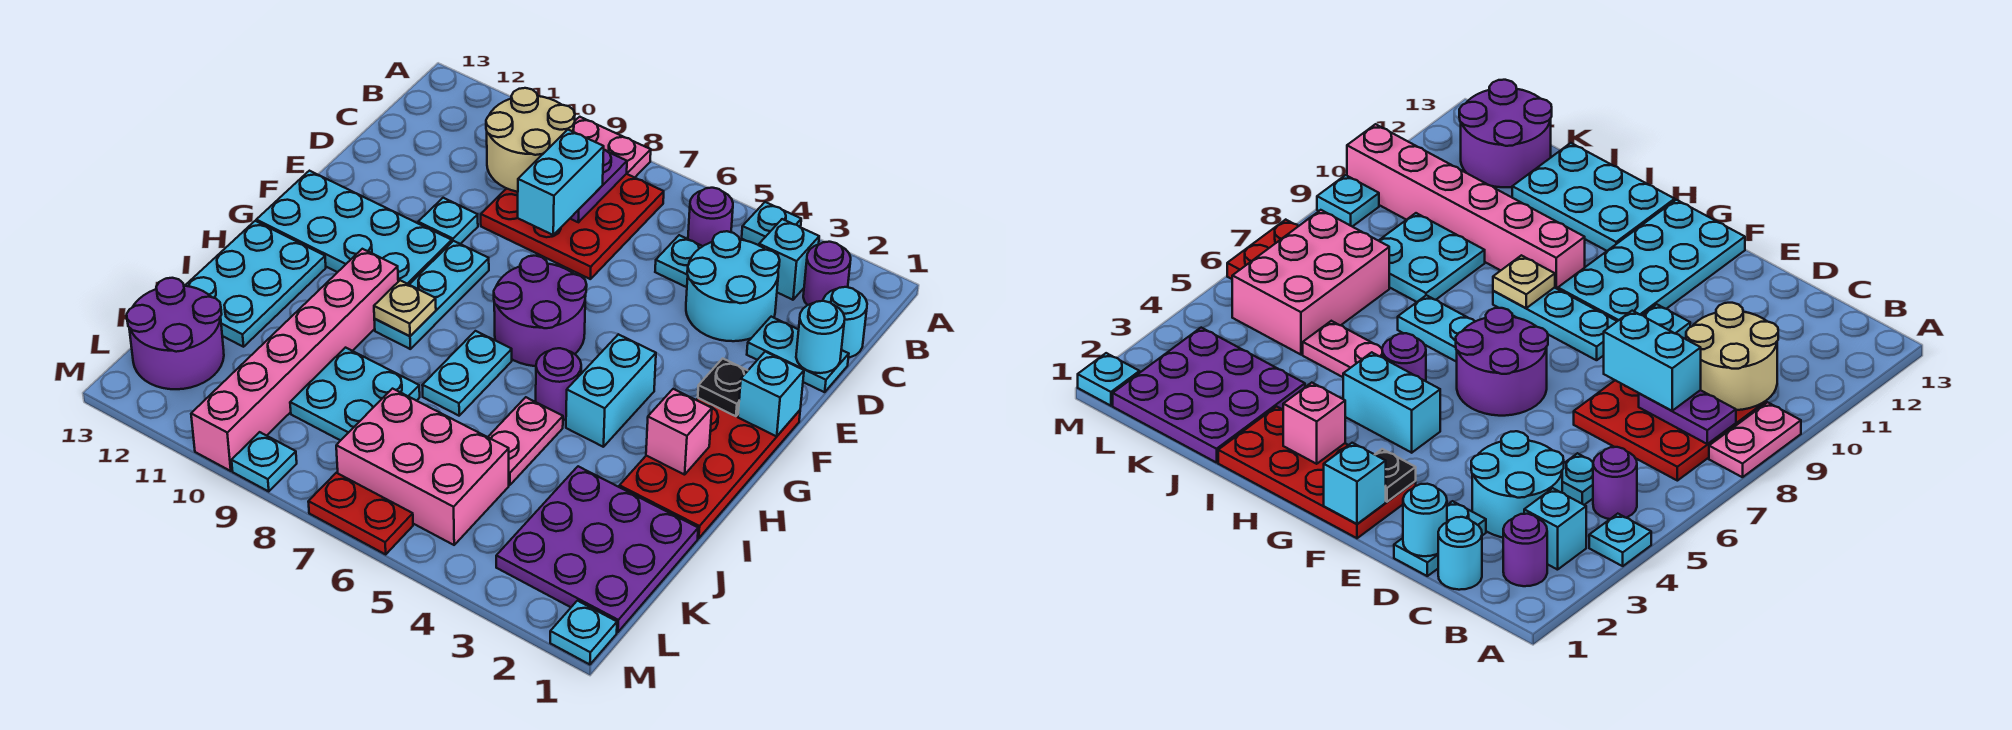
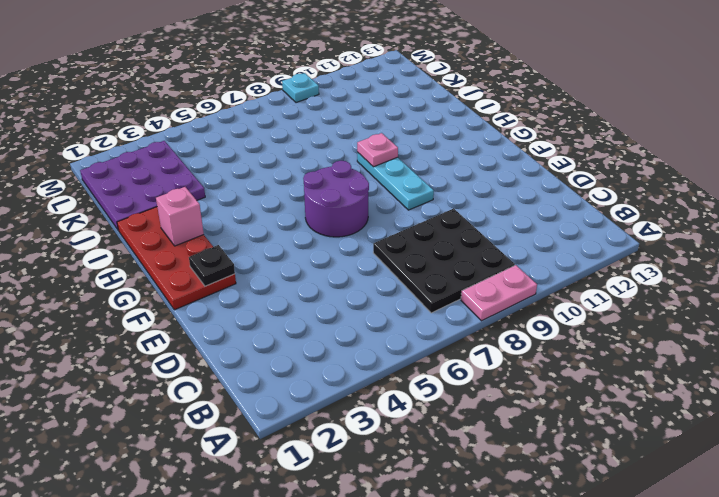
black plate B7:D9 level 1 -> red plate B7:D9 level 1
pink plate H9 level 2 -> tan plate H9 level 2
none -> cyan plate A4 level 1
none -> purple round brick B2 level 1
none -> cyan brick B3 level 1
none -> purple round brick B5 level 1

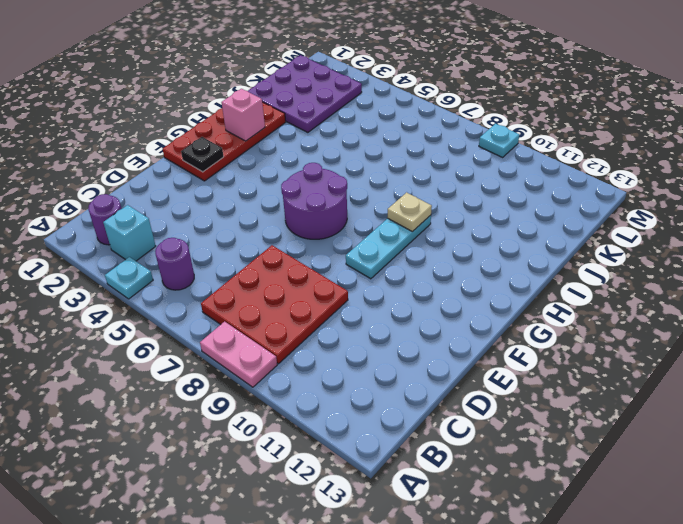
none -> cyan round brick C1 level 1
none -> cyan round brick C3:D4 level 1
none -> cyan plate C5 level 1
none -> cyan plate D1:D2 level 1

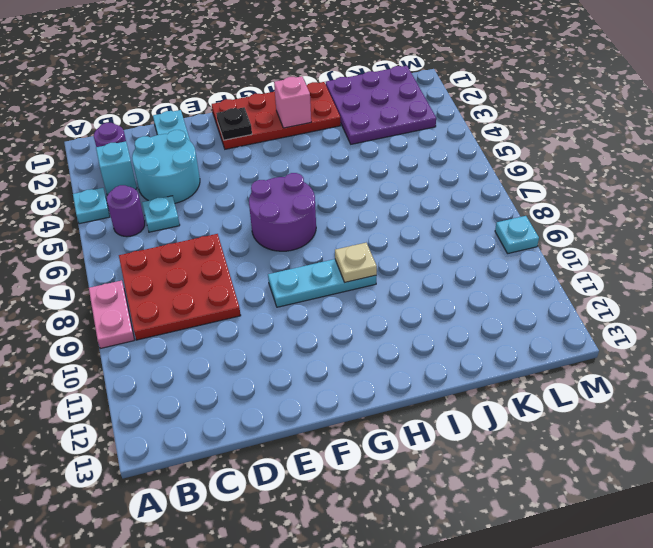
none -> cyan round brick C1 level 1
none -> cyan plate E10 level 1
none -> cyan plate F10:G13 level 1
none -> cyan brick G4:H4 level 1

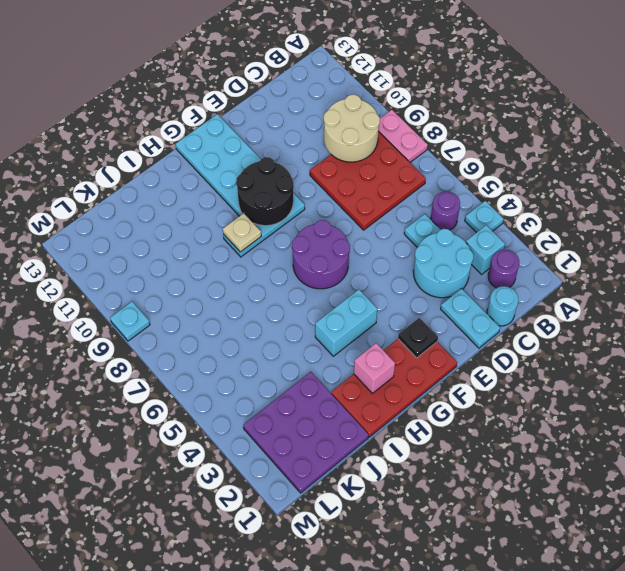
black round brick F9:G10 level 2 -> none
none -> cyan plate E10 level 1
none -> purple round brick H5 level 1
none -> cyan plate H7:I7 level 1
none -> pink brick H10:M10 level 1

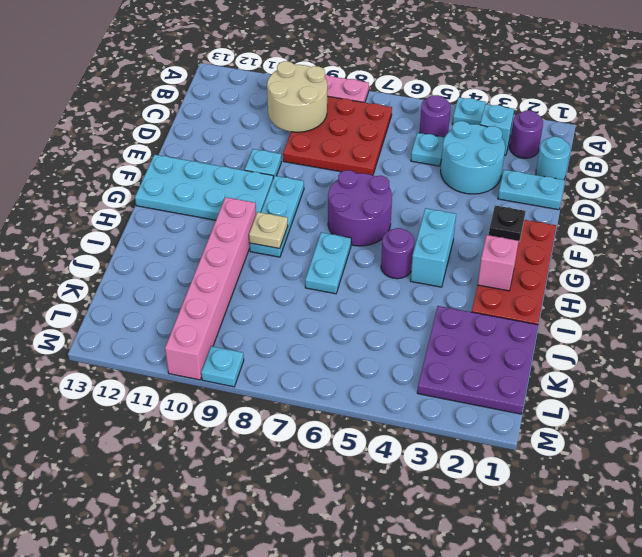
none -> cyan plate H12:J13 level 1
none -> pink plate I5:J5 level 1
none -> cyan plate J8:K9 level 1
none -> pink brick K5:L7 level 1

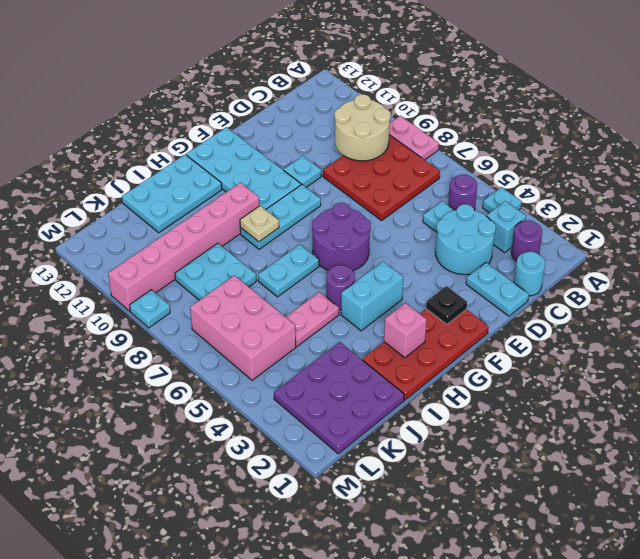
none -> purple round brick K12:L13 level 1
none -> cyan plate M1 level 1
none -> red plate M6:M7 level 1
none -> purple plate B8:C8 level 2

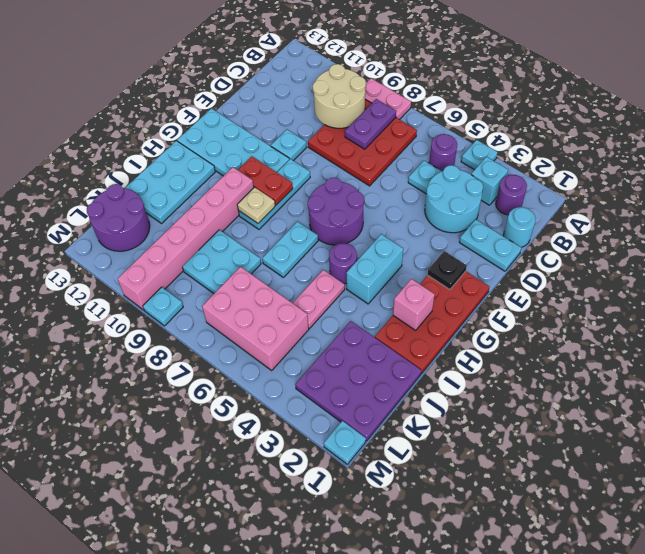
red plate G9:G10 level 2 -> red plate M6:M7 level 1
none -> cyan round brick D1 level 2
none -> cyan brick F1 level 2
none -> cyan brick C8:D8 level 3

